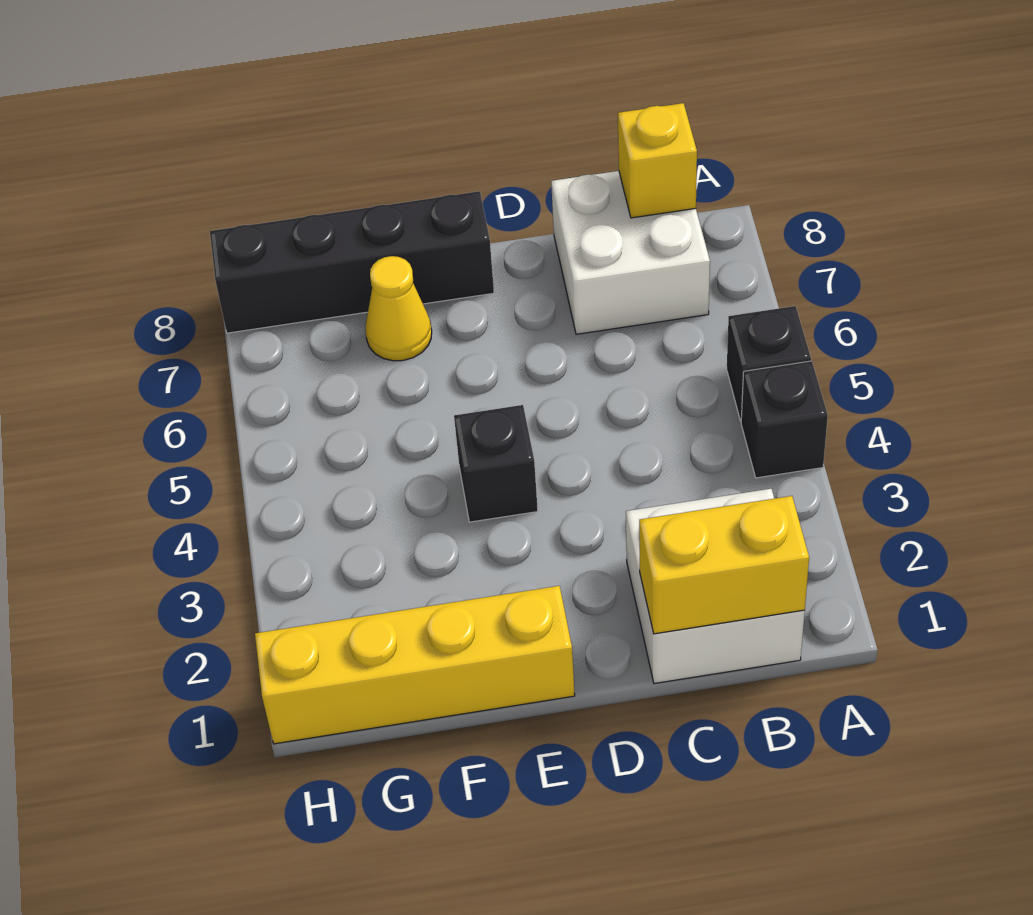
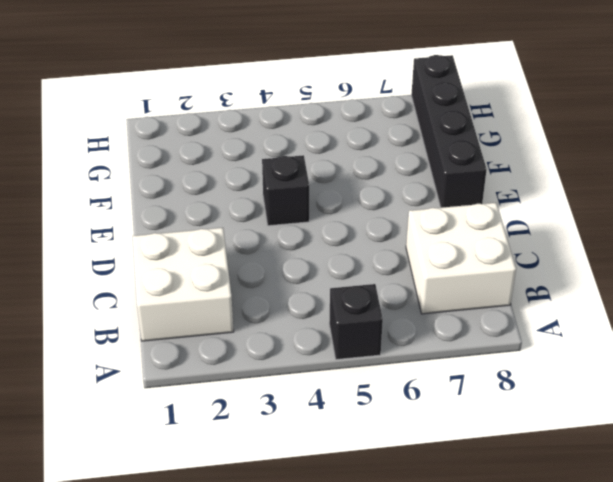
none -> black brick A4 level 1
none -> yellow brick E1:H1 level 1

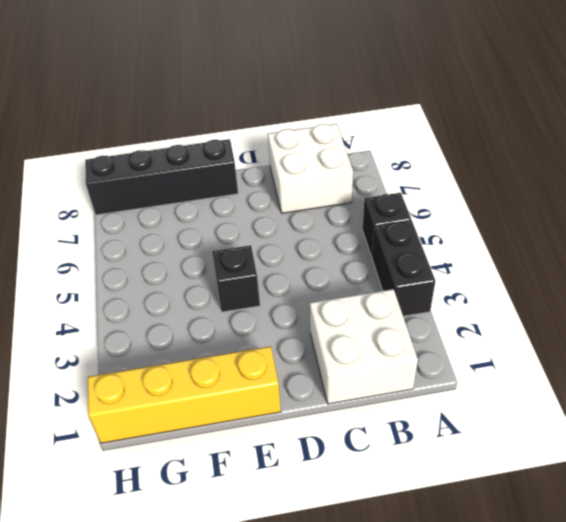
black brick A3:A4 level 1 -> black brick A4 level 1
none -> yellow cone F7 level 1
none -> yellow brick B1:C1 level 2

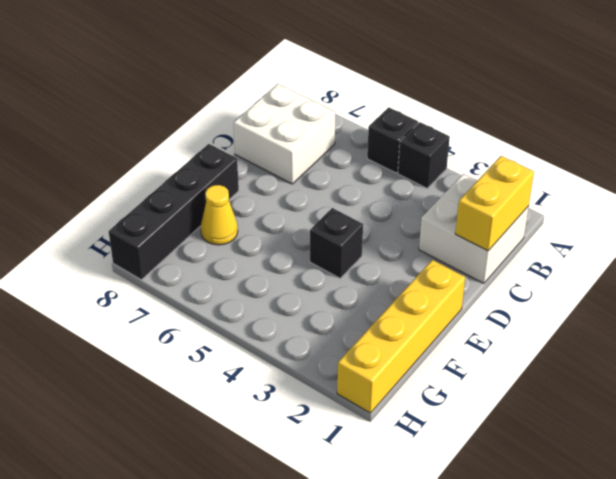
none -> yellow brick B8 level 2

